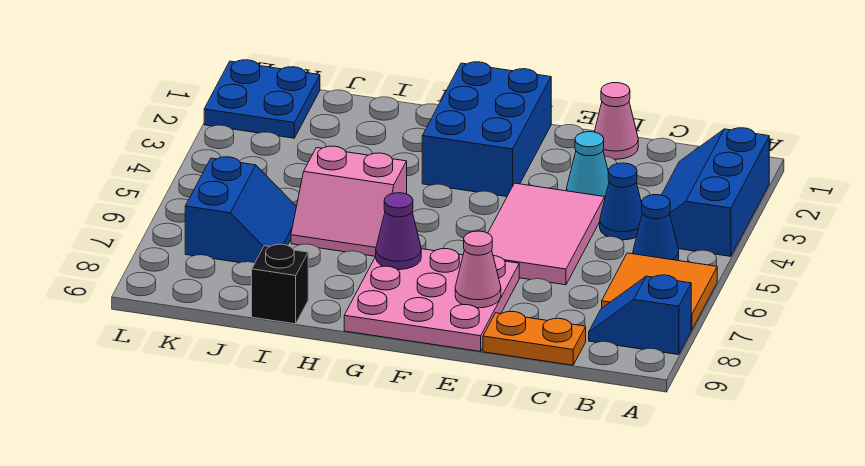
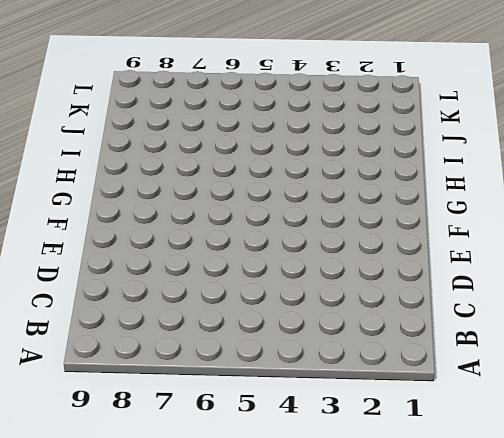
none -> blue slope A2:B4 level 1 top A
none -> orange tile A6:B7 level 1
none -> blue slope A8:B8 level 1 top A

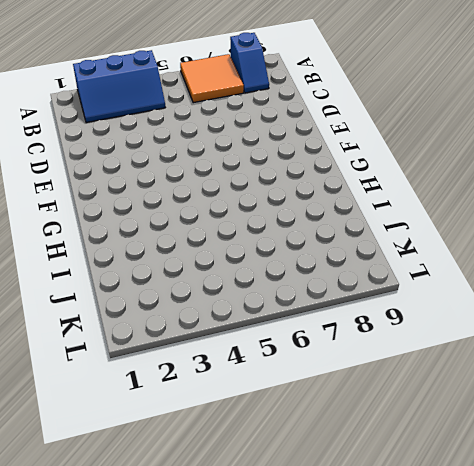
none -> blue cone B5 level 1
none -> blue cone C4 level 1
none -> orange plate C9:D9 level 1

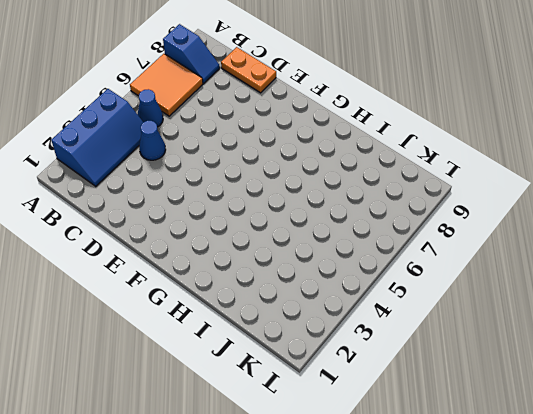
none -> pink cone D1 level 1
none -> cyan cone D3 level 1
none -> pink tile D4:E6 level 1

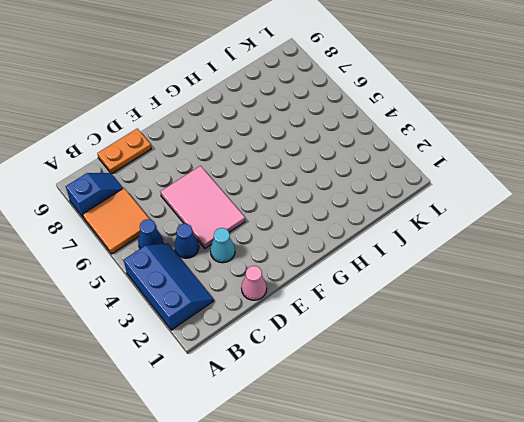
none -> pink plate E7:G9 level 1
none -> blue brick F1:G3 level 1
none -> pink slope H5:I6 level 1 top 5

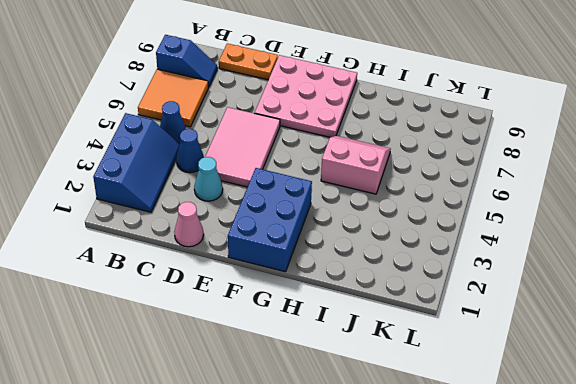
none -> black brick I9 level 1
none -> blue slope J6:K7 level 1 top K
none -> blue plate K1:L2 level 1

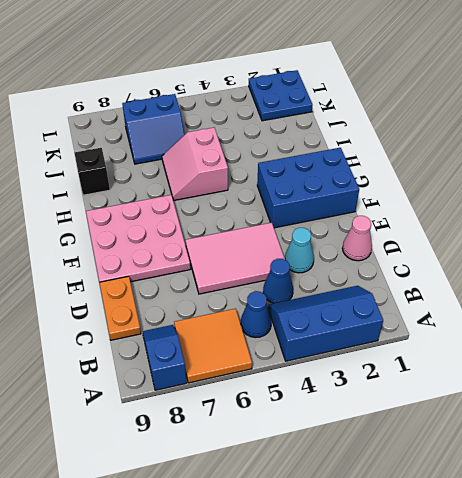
none -> pink cone E8 level 2
none -> purple cone G7 level 2

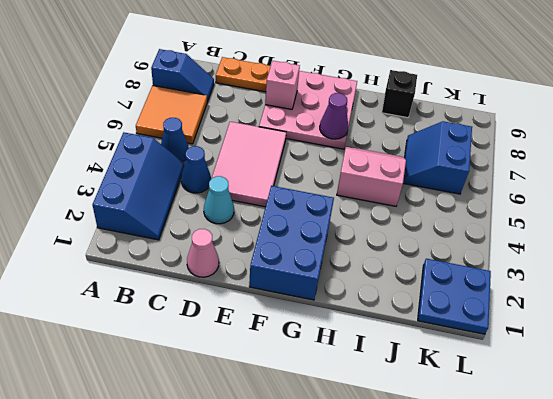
pink brick E8 level 2 -> pink cone E8 level 2

